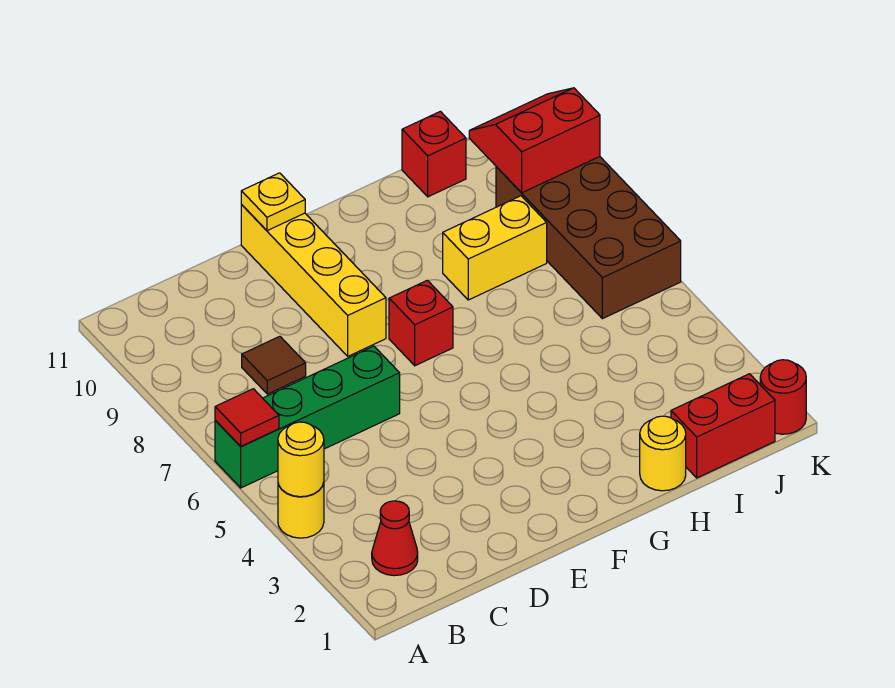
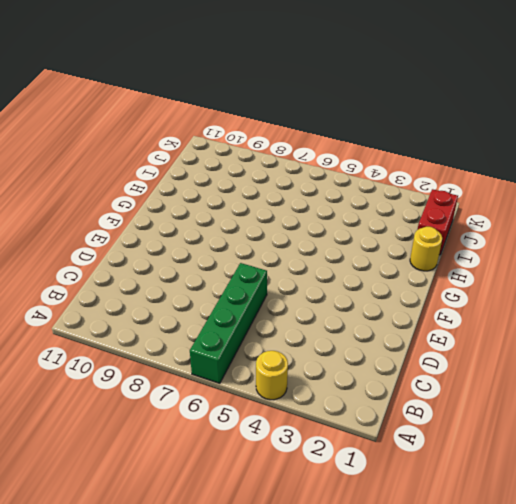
none -> red cone B2 level 1
none -> brown tile C8 level 1
none -> yellow brick E8:E11 level 1

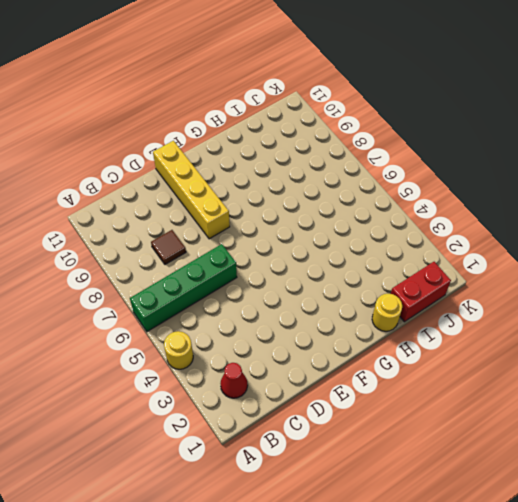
none -> red brick F7 level 1
none -> yellow brick H8:I8 level 1
none -> red brick I11 level 1

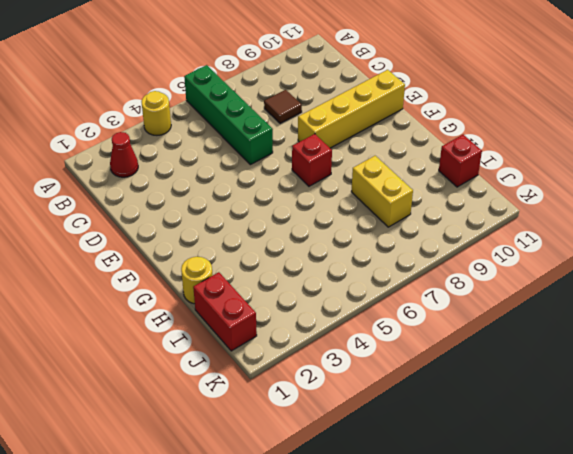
none -> brown brick J6:K9 level 1
none -> red round brick K1 level 1
none -> yellow round brick A4 level 2

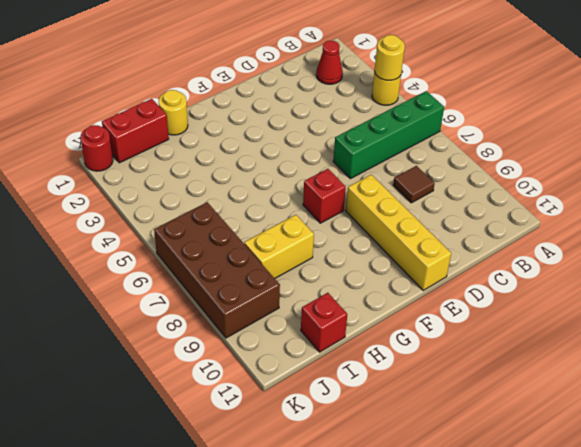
none -> red tile A6 level 2
none -> yellow plate E11 level 2
none -> red slope J9:K10 level 2 top 9

